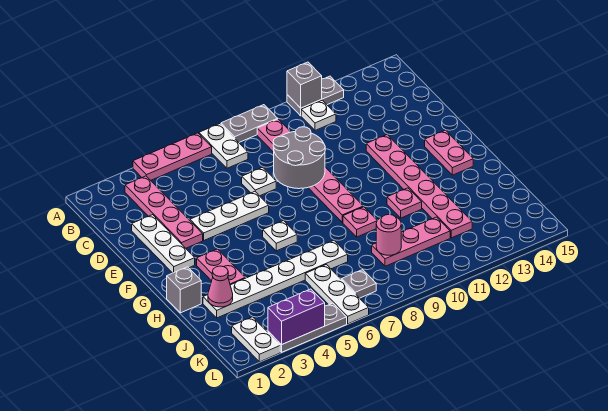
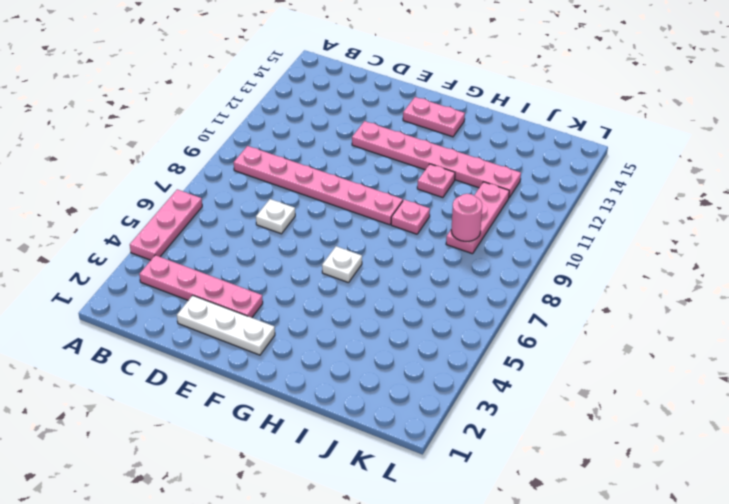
none -> white plate A7:B7 level 1
none -> grey plate A8:A9 level 1
none -> grey plate A11:A12 level 1

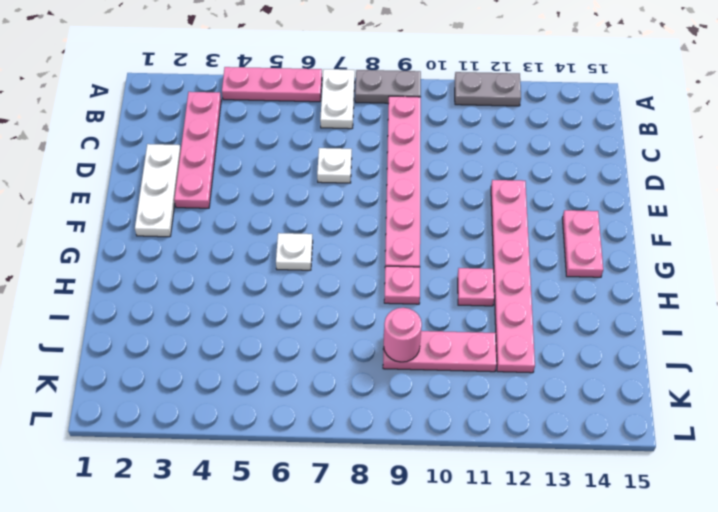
none -> white plate B11 level 1
none -> white plate E4:E6 level 1
none -> pink plate G3:H3 level 1

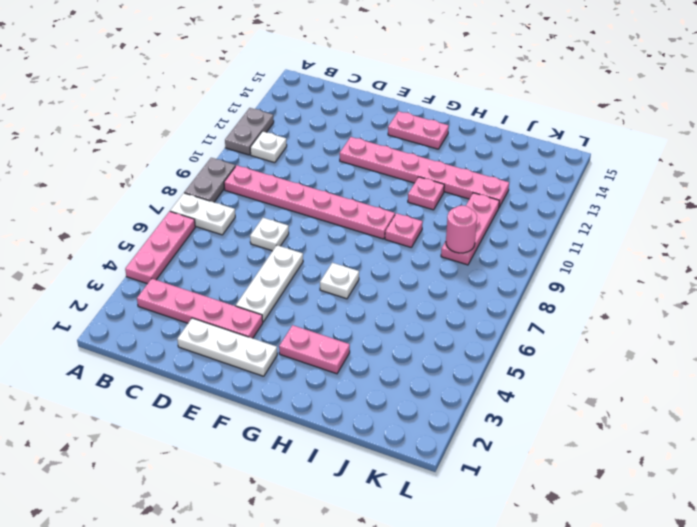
none -> grey brick H1 level 1
none -> white plate I2:I7 level 1
none -> white plate J6:L6 level 1

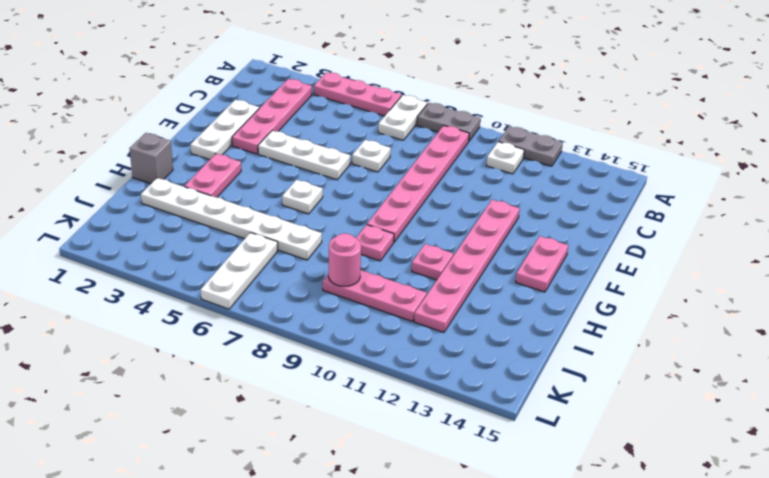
none -> white plate K2:L2 level 1
none -> grey plate K7 level 1
none -> grey plate L3:L5 level 1

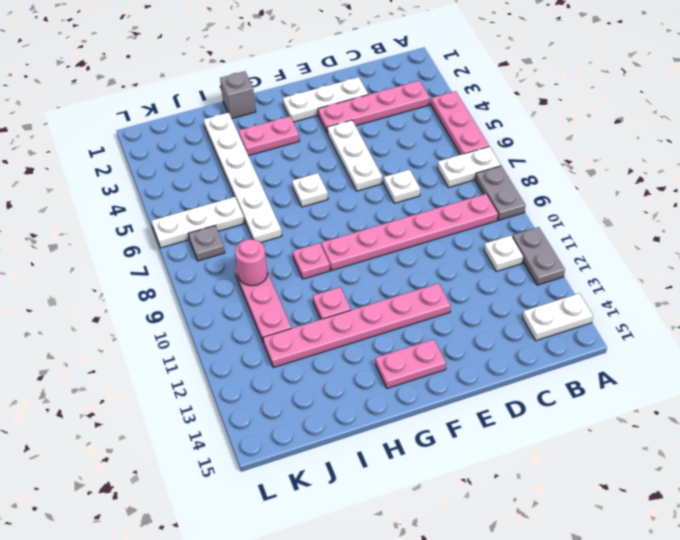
white plate A14:B14 level 1 -> white plate K2:L2 level 1
none -> grey plate L3:L5 level 1
none -> grey brick A11 level 2
none -> grey round brick D8:E9 level 2

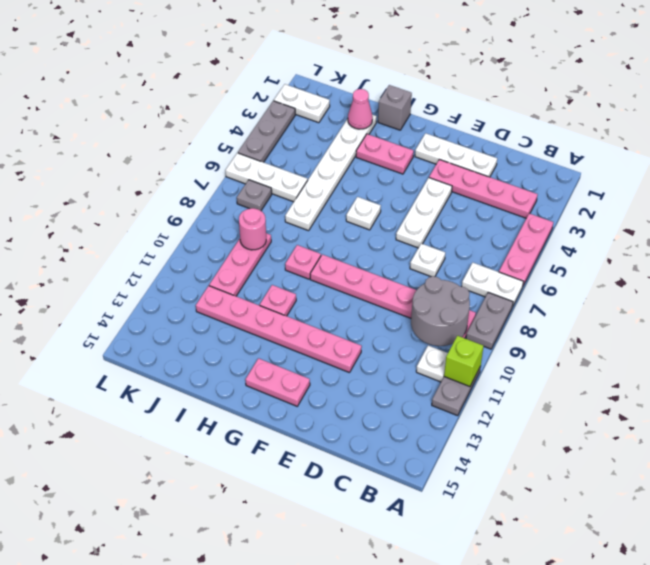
lime brick A11 level 2 -> grey brick A11 level 2
grey round brick B9:C10 level 2 -> grey round brick D8:E9 level 2
none -> purple brick L3:L4 level 2

